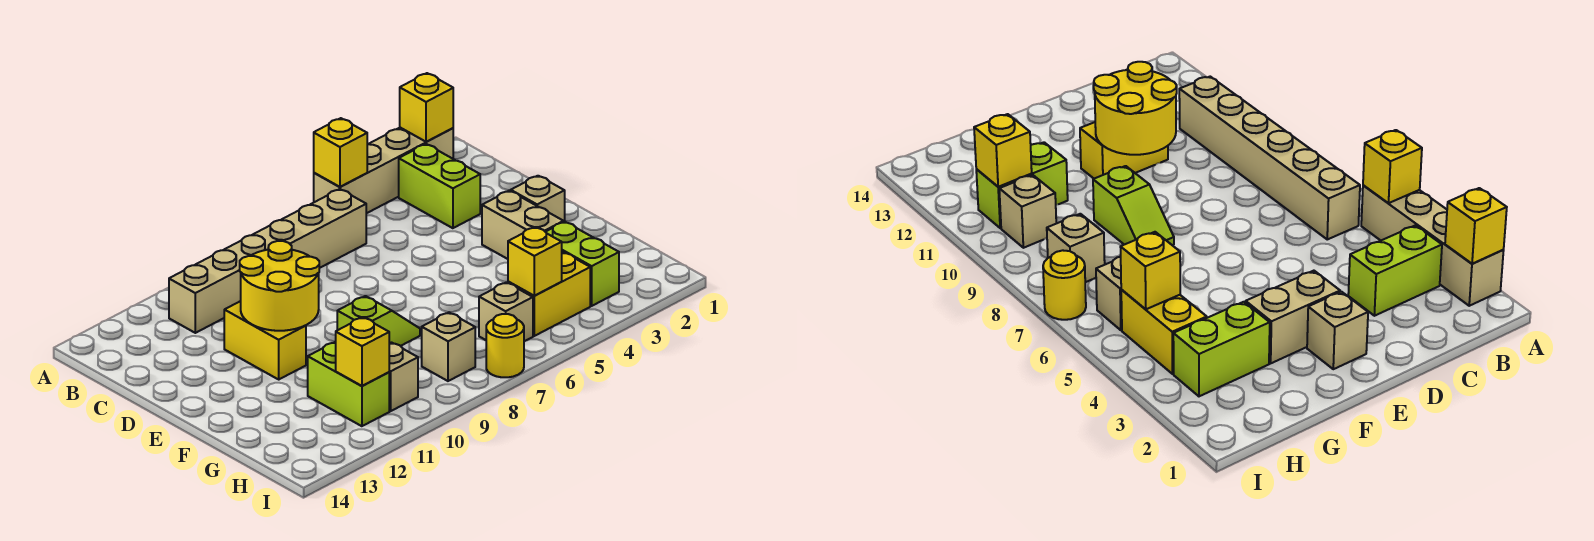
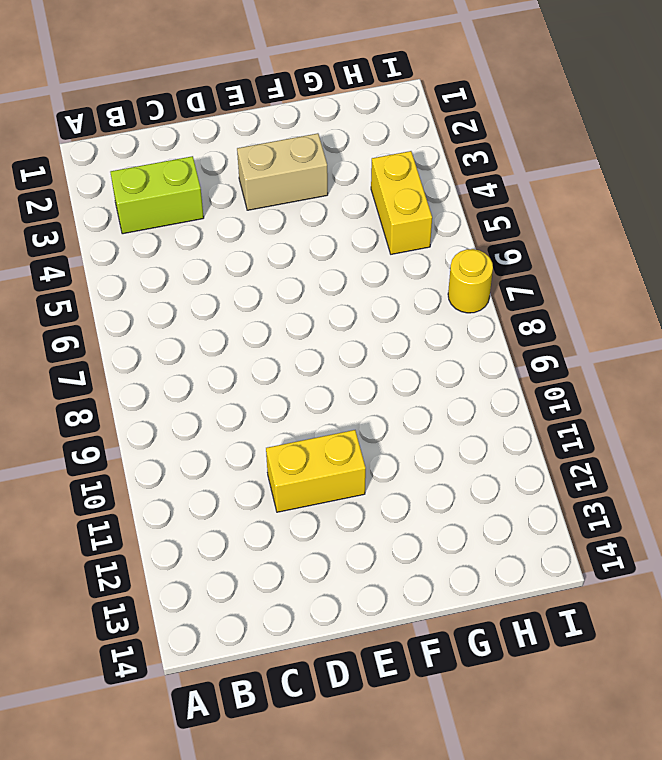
none -> tan brick A2:A5 level 1
none -> tan brick B6:B11 level 1
none -> tan brick E2 level 1

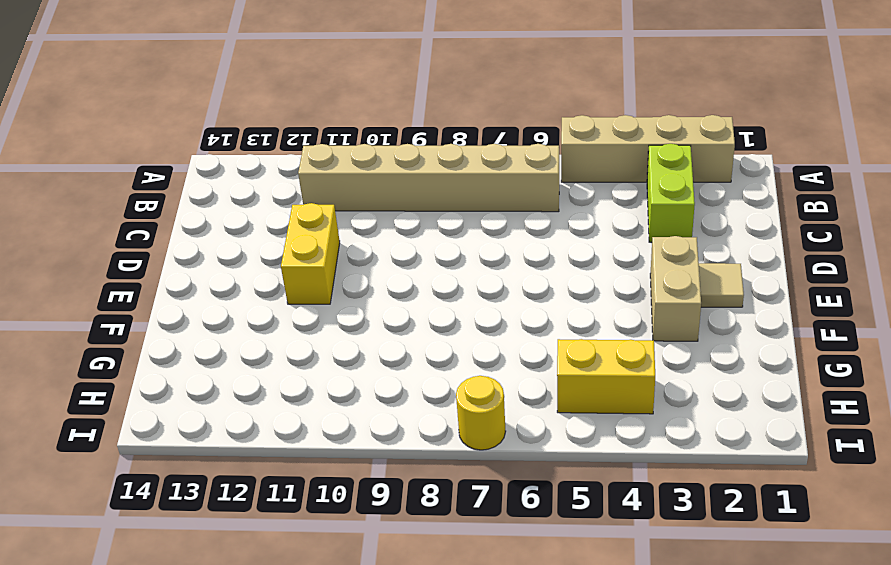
tan tile E2 level 1 -> tan brick E2 level 1
none -> lime slope F8:F9 level 1 top 9
none -> lime brick G3:H3 level 1
none -> lime brick G11:H11 level 1

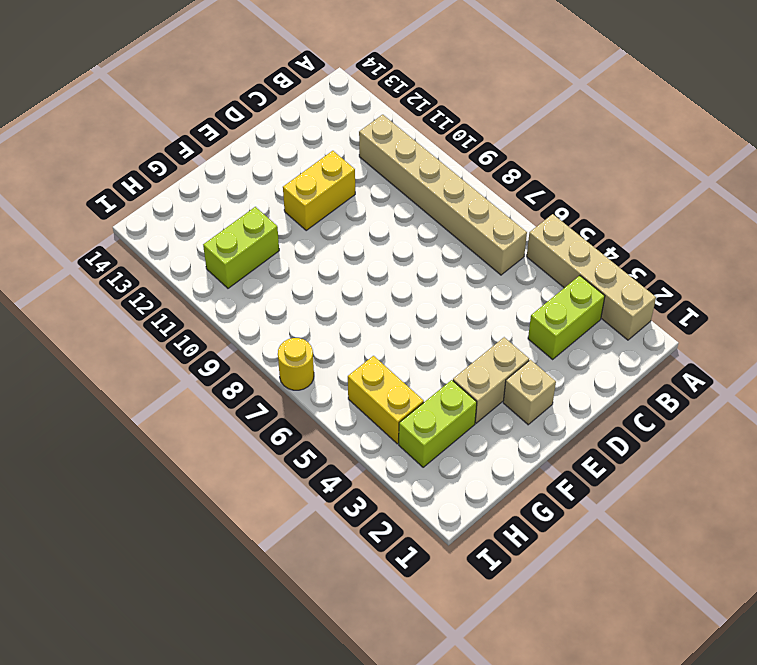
none -> lime slope F8:F9 level 1 top 9
none -> tan brick H6 level 1
none -> tan brick H8 level 1

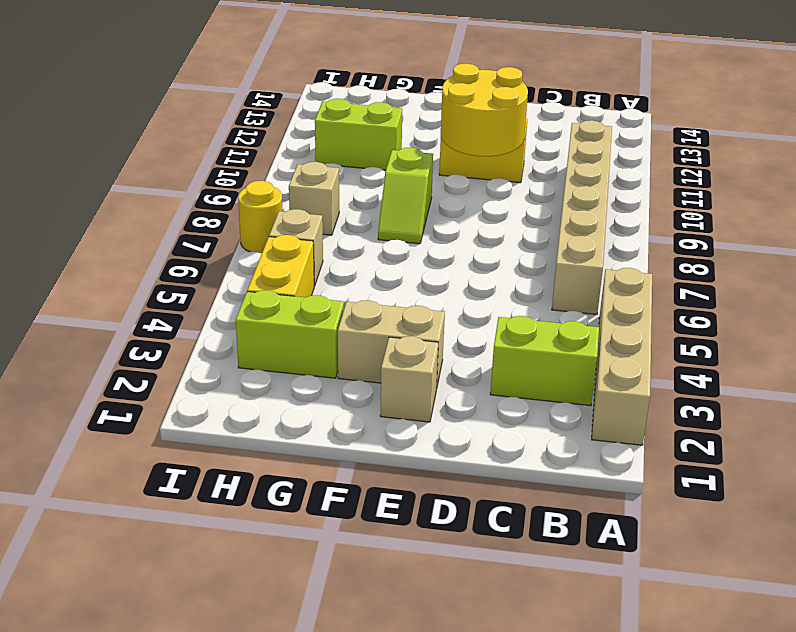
none -> tan brick H10 level 1
none -> yellow brick A2 level 2
none -> yellow brick A5 level 2

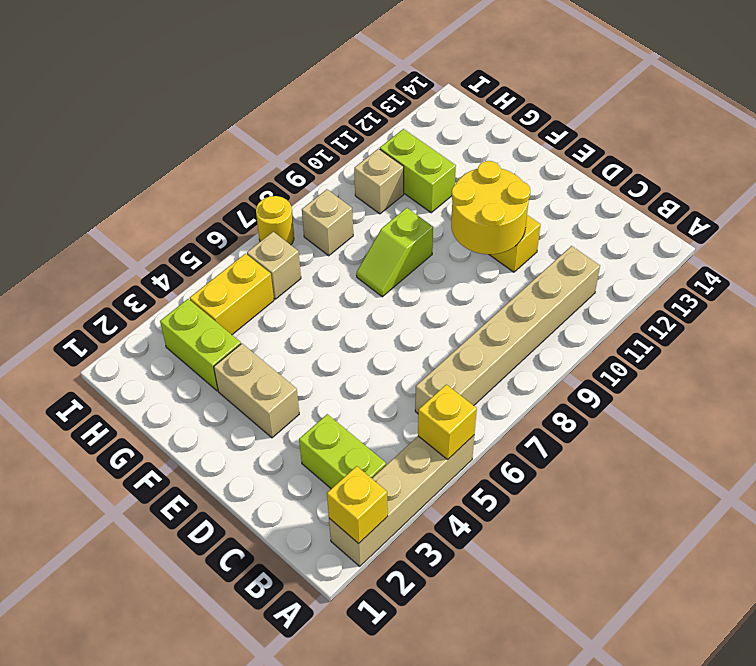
none -> tan brick E2 level 1
none -> yellow brick H5 level 2
none -> yellow brick H11 level 2

